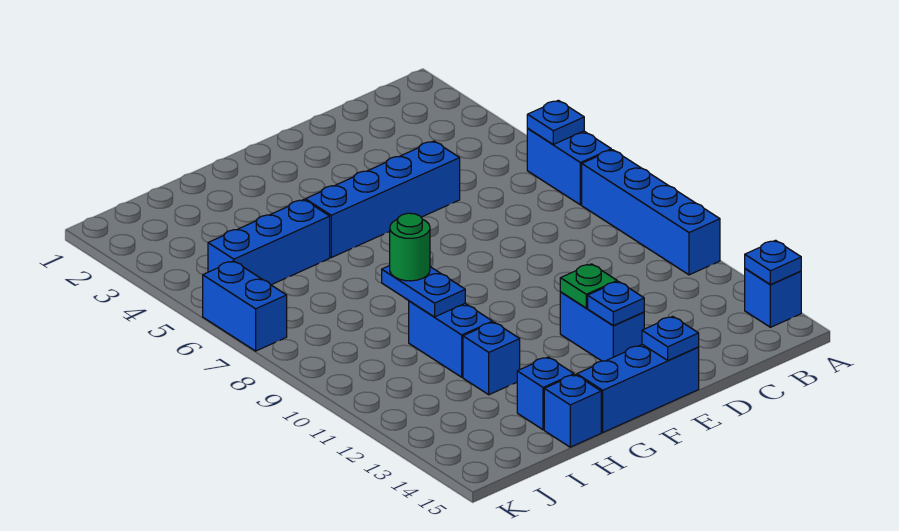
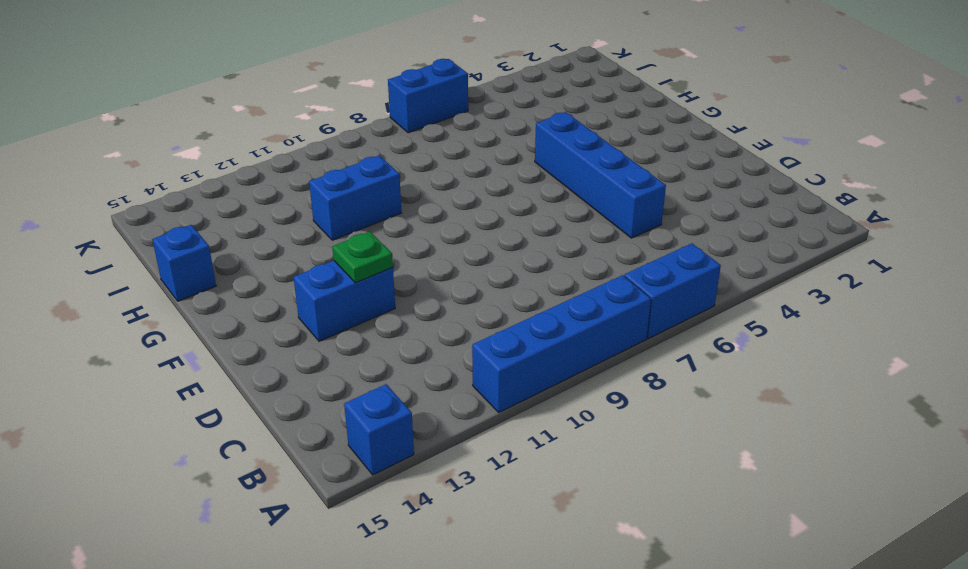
none -> blue brick E15:G15 level 1
none -> blue brick H5:J5 level 1
none -> blue brick H12 level 1

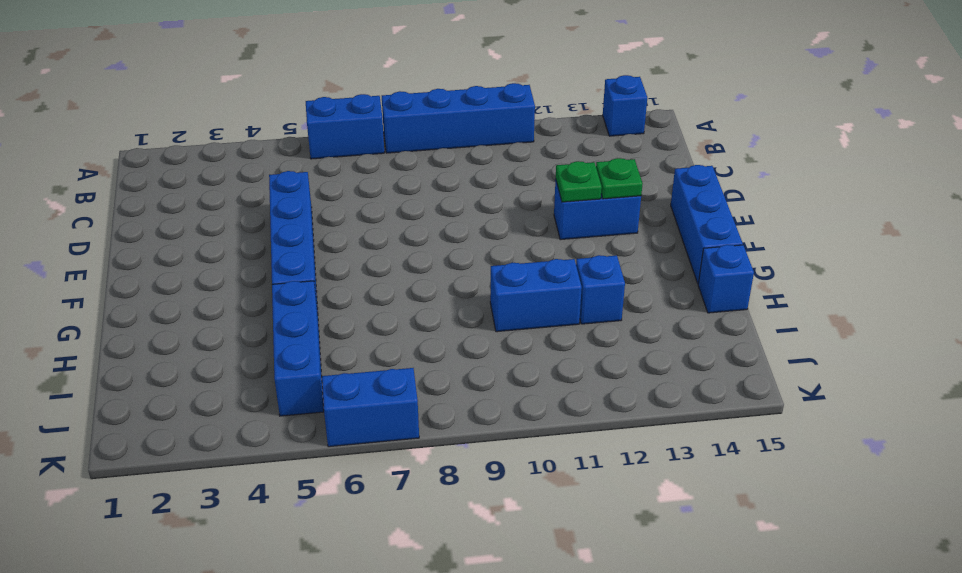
green plate E13 level 2 -> blue plate E13 level 2
none -> blue brick H14 level 1
none -> blue plate A6 level 2
none -> blue plate A14 level 2

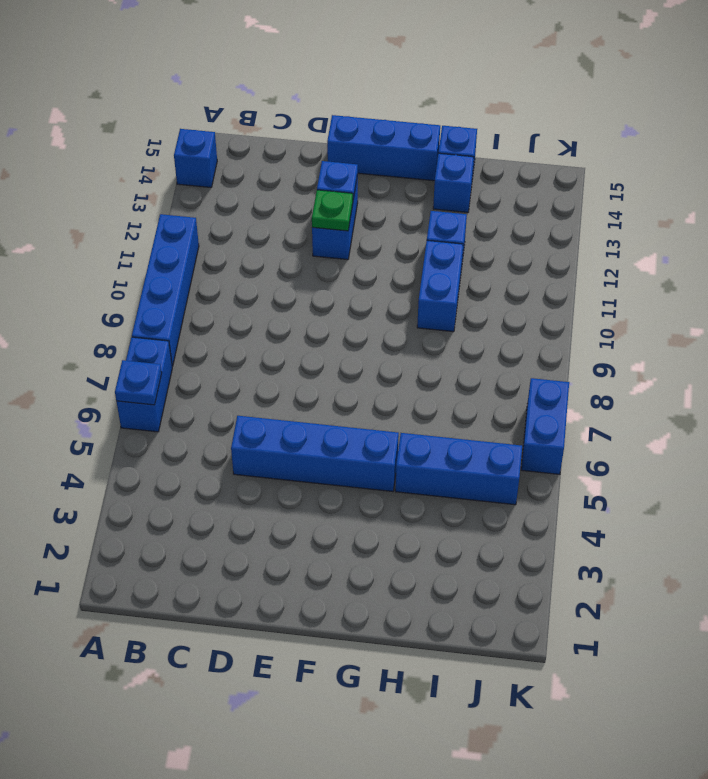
none -> blue plate A14 level 2
none -> blue plate E15 level 2
none -> blue plate H9:H10 level 2

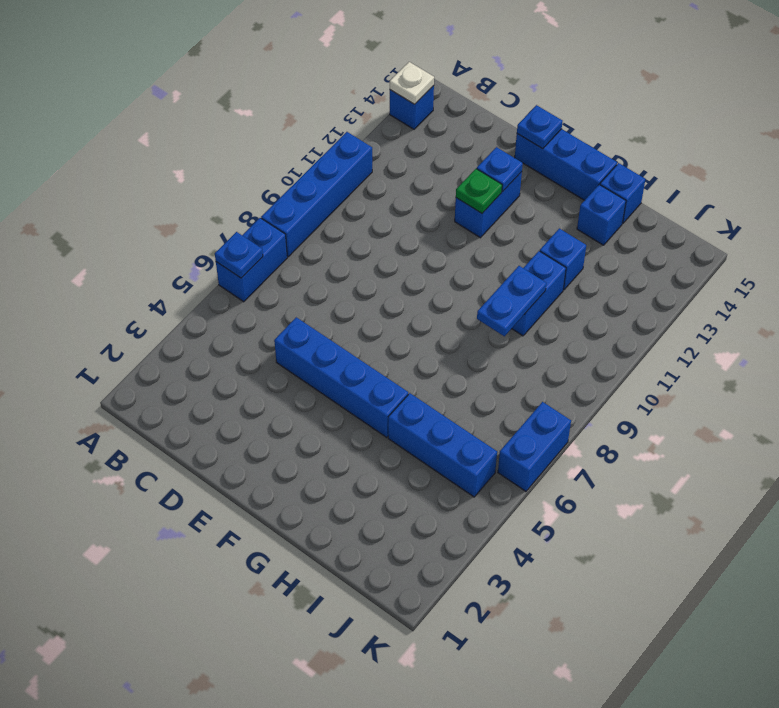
white plate A14 level 2 -> blue plate A14 level 2
none -> green round brick H9 level 3

